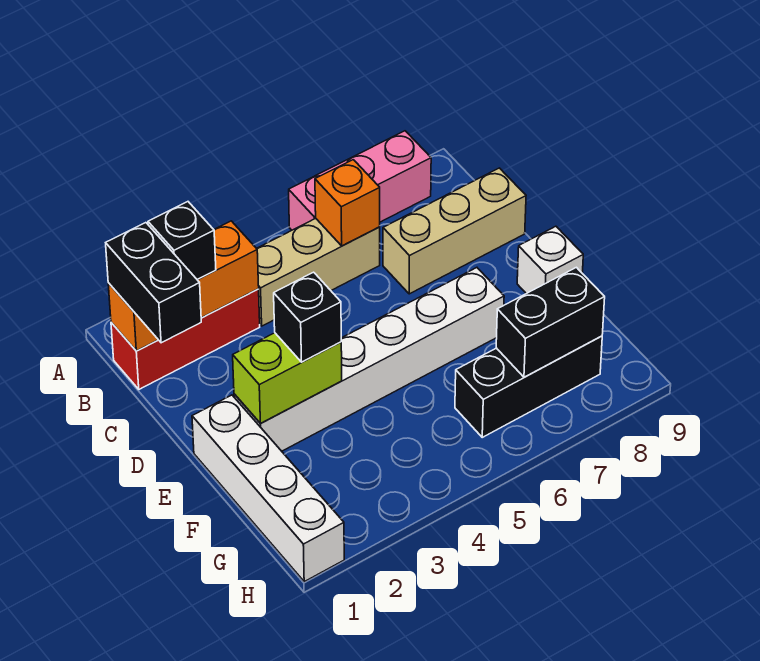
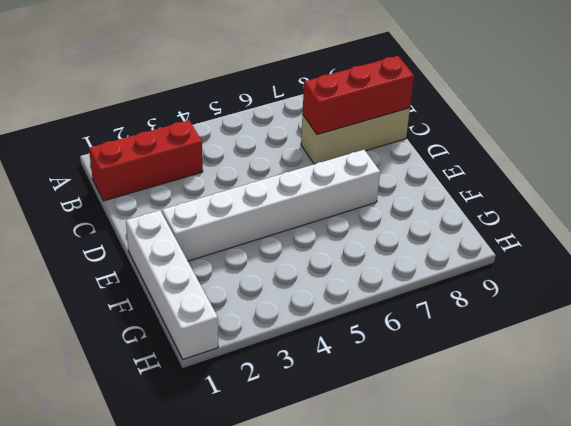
red brick C7:C9 level 2 -> none
none -> pink brick A6:A8 level 1
none -> tan brick B4:B6 level 1
none -> white brick E9 level 1

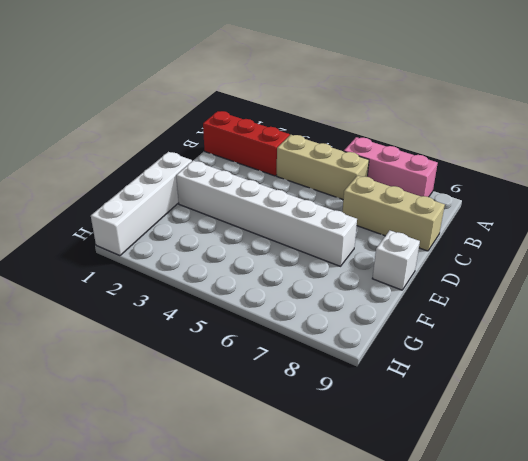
none -> black brick G6:G8 level 1
none -> orange brick B1:B3 level 2
none -> orange brick B6 level 2

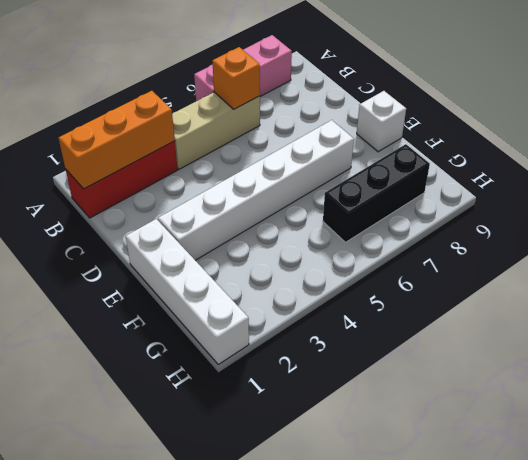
none -> tan brick C7:C9 level 1
none -> lime brick E2:E3 level 2
none -> black brick G7:G8 level 2

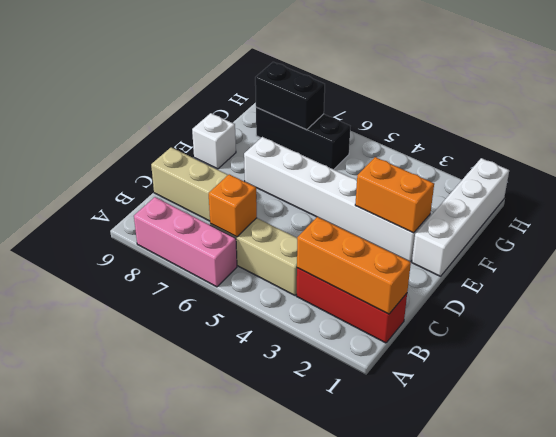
orange brick E2:E3 level 2 -> lime brick E2:E3 level 2
none -> black brick B1:C1 level 3
none -> black brick B2 level 3
none -> black brick E3 level 3

